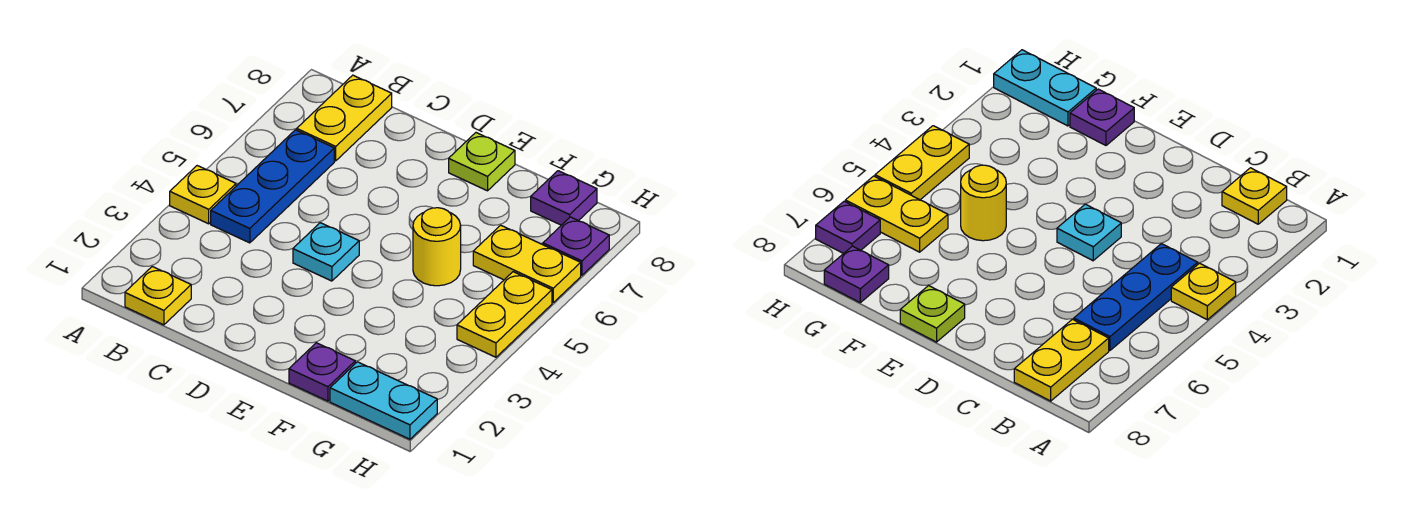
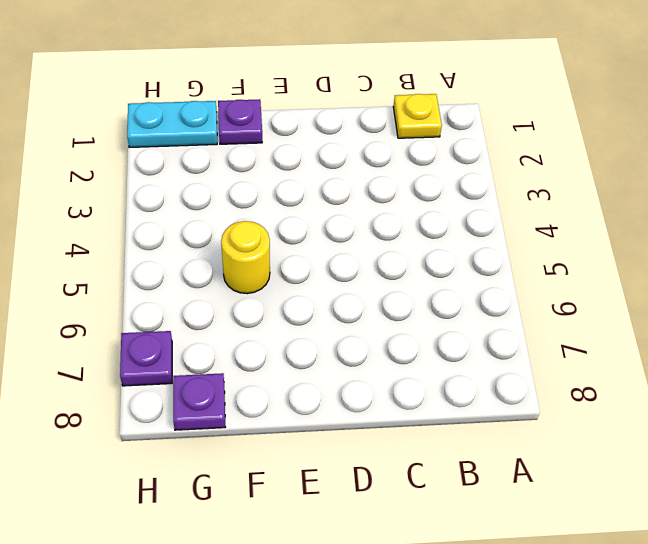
none -> yellow plate A4 level 1
none -> blue plate B4:B6 level 1
none -> yellow plate B7:B8 level 1

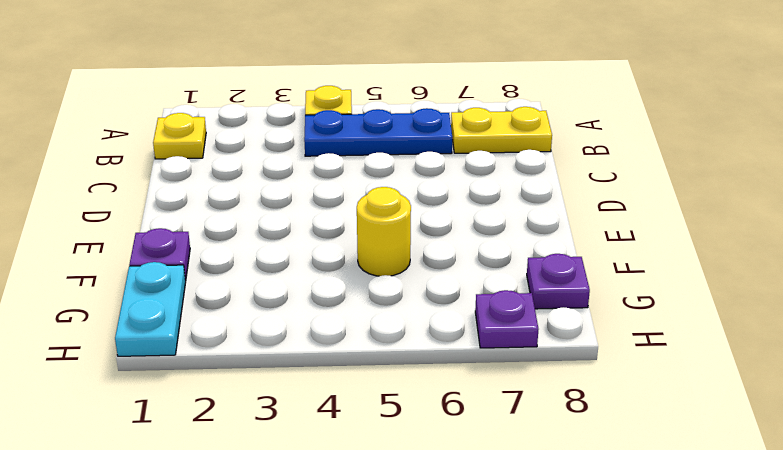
none -> cyan plate D4 level 1
none -> lime plate E8 level 1
none -> yellow plate G6:H6 level 1

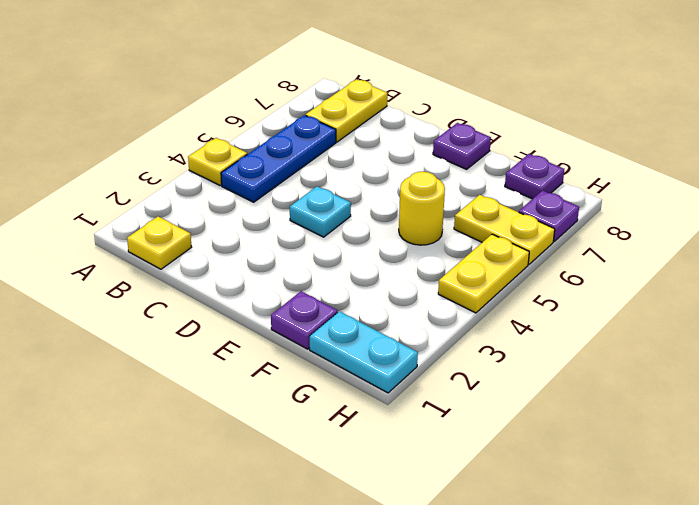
purple plate E8 level 1 -> lime plate E8 level 1

